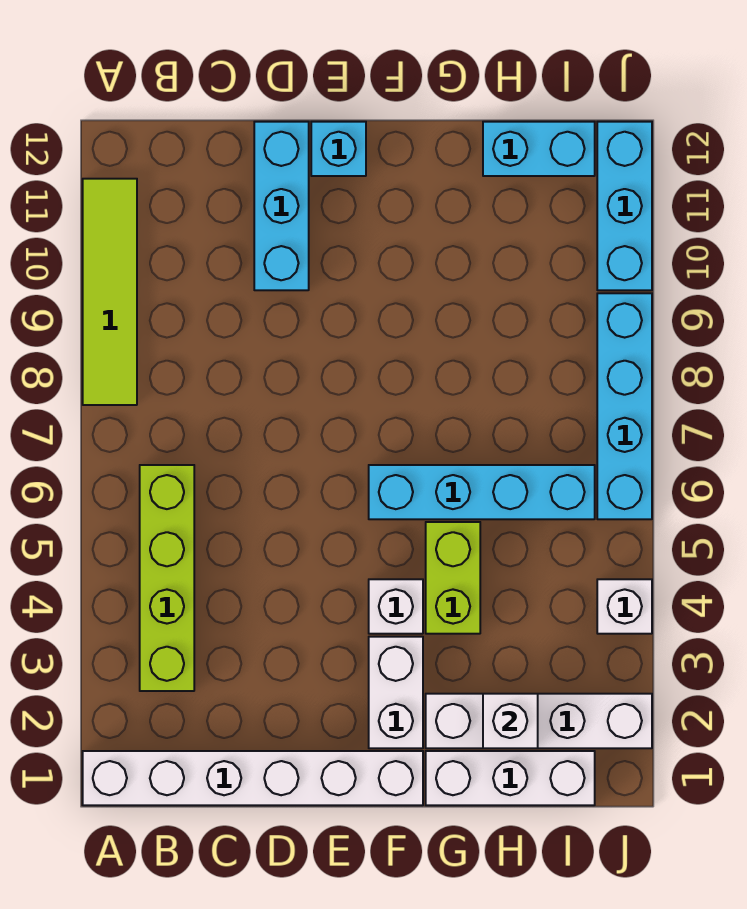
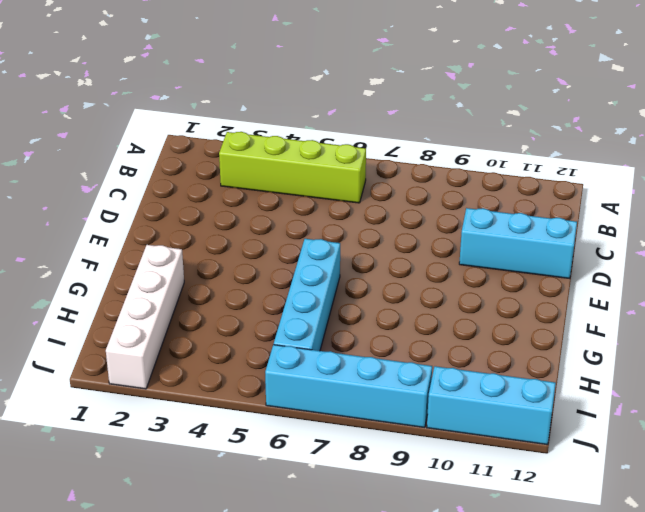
none -> white brick A1:F1 level 1
none -> lime tile A8:A11 level 1
none -> cyan brick E12 level 1

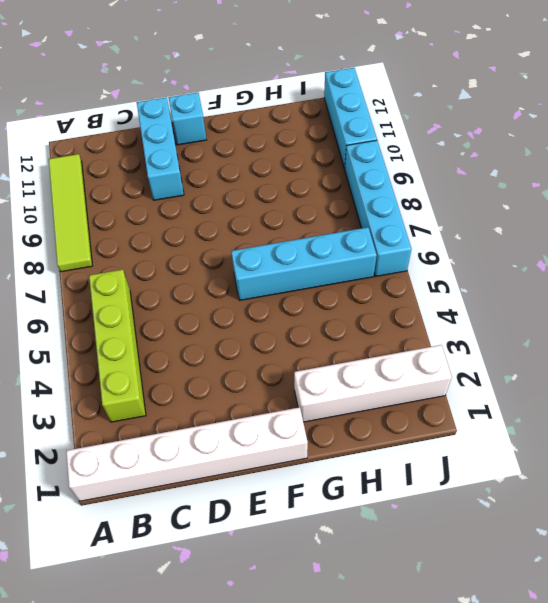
none -> white brick F2:F3 level 1
none -> white brick F4 level 1
none -> white brick G1:I1 level 1

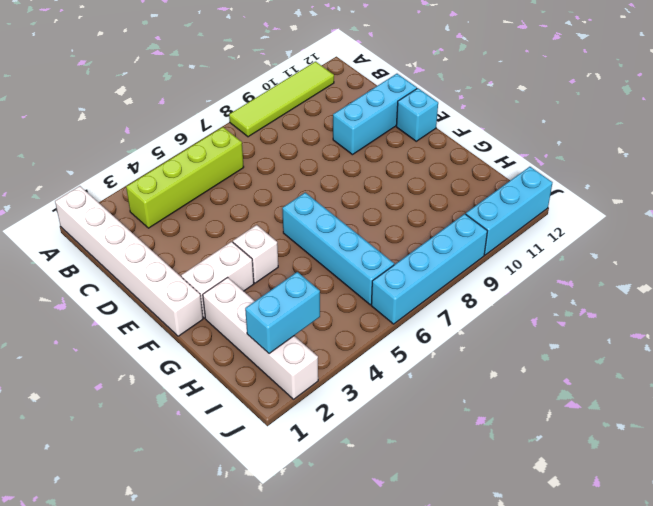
cyan brick I2:I3 level 2 -> cyan brick H12:I12 level 1
none -> white brick G1:I1 level 1
none -> lime brick G4:G5 level 1
none -> white brick J4 level 1

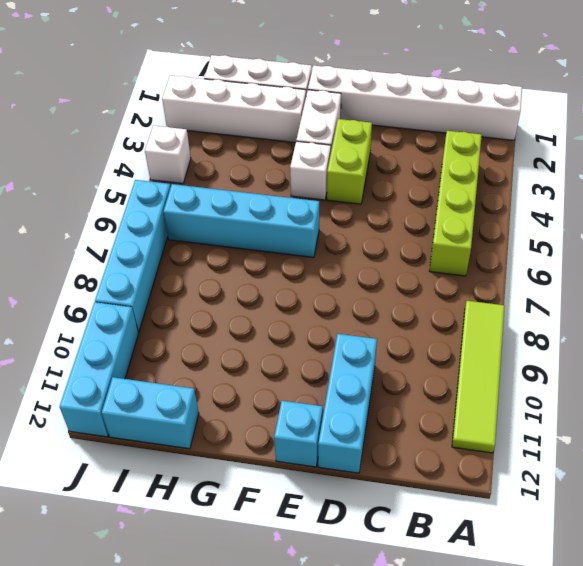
lime brick E3:E4 level 1 -> lime brick G4:G5 level 1
none -> white brick H2 level 2

